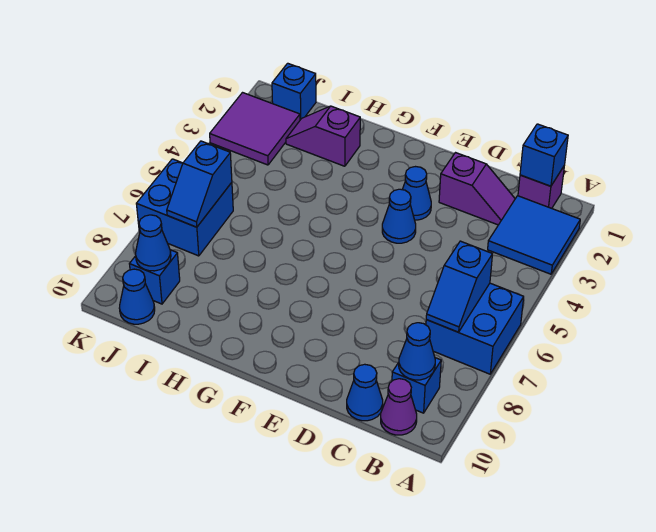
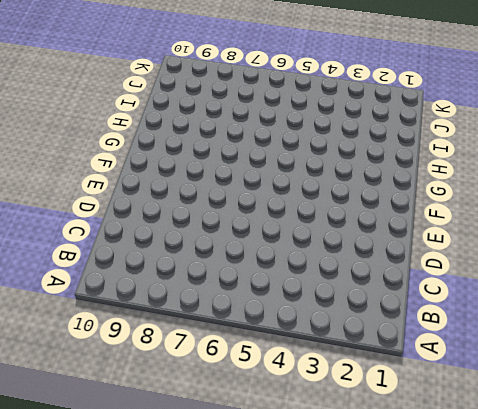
none -> blue tile A2:B3 level 1
none -> blue brick A6:B7 level 1
none -> purple brick B1 level 1

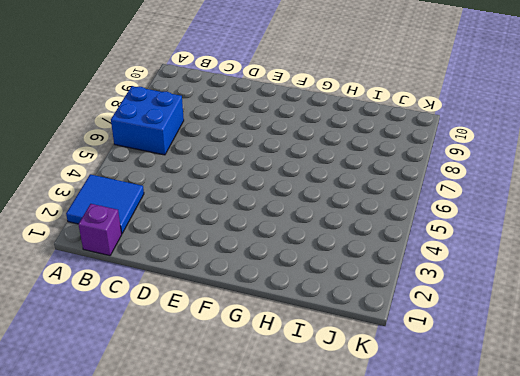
none -> blue brick B9 level 1
none -> purple cone B10 level 1
none -> purple slope C2:D2 level 1 top D

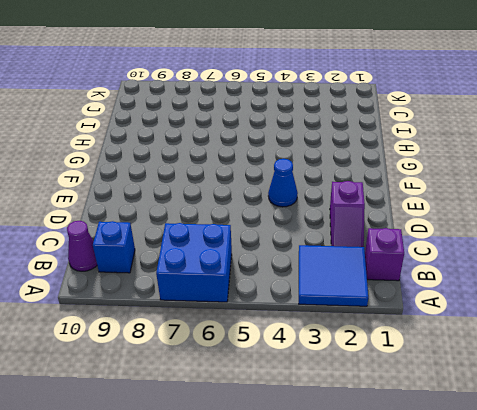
none -> blue cone C10 level 1
none -> blue cone E3 level 1
none -> purple slope H2:I2 level 1 top H

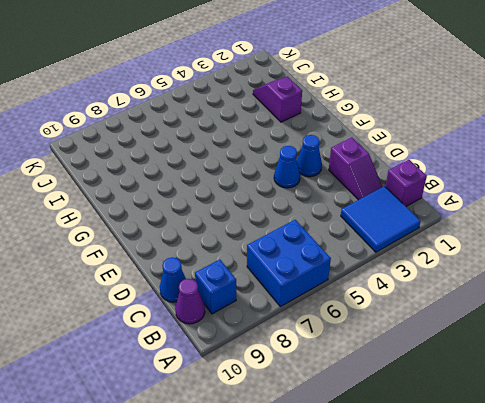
none -> blue brick J1 level 1
none -> purple tile J2:K3 level 1
none -> blue brick J6:K7 level 1

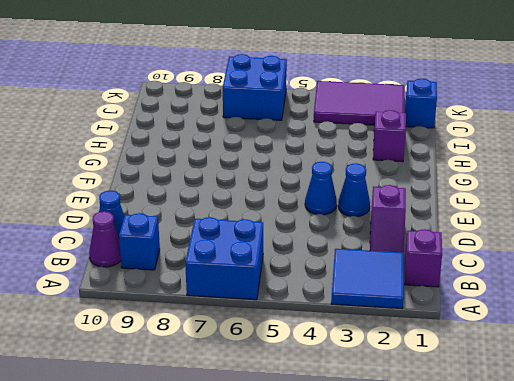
purple tile J2:K4 level 1 -> purple tile J2:K3 level 1
none -> blue brick J9 level 1
none -> blue cone J10 level 1
none -> blue brick B1 level 2

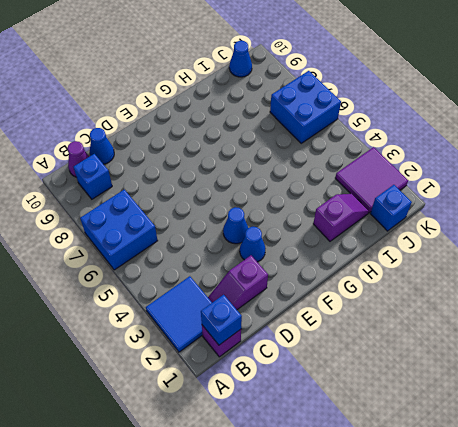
none -> blue brick J9 level 1
none -> blue slope B6:B7 level 2 top 6
none -> blue cone B9 level 2

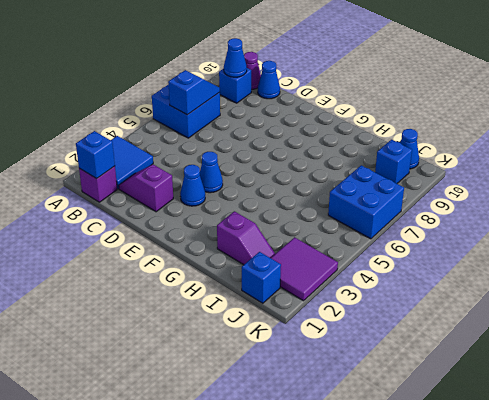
none -> blue slope J6:J7 level 2 top 6
none -> blue cone J9 level 2

